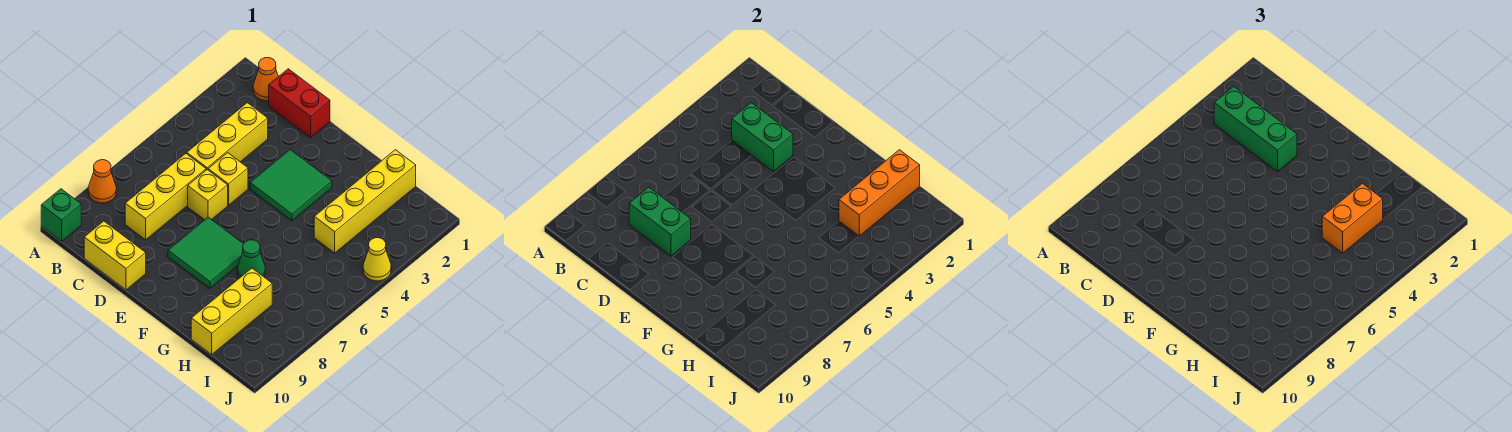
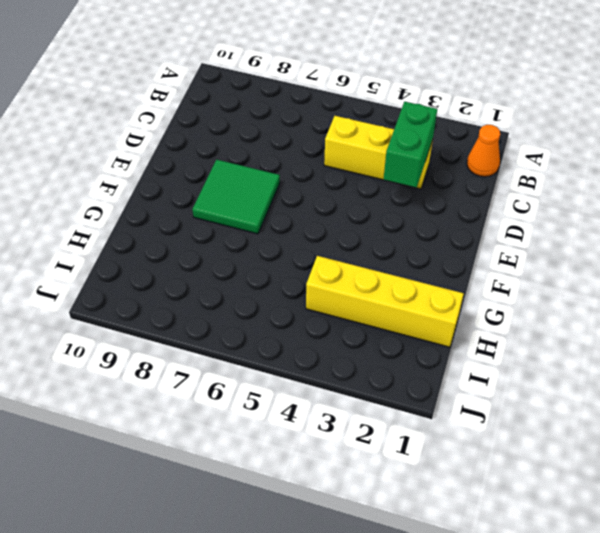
none -> orange cone A8 level 1
none -> green brick A10 level 1
none -> red brick C1:D1 level 1

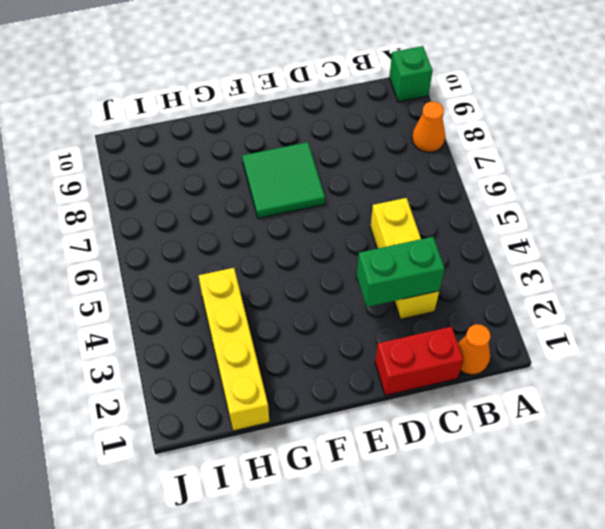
none -> yellow brick C6:C8 level 1
none -> yellow brick C10:D10 level 1
none -> yellow brick D5 level 1

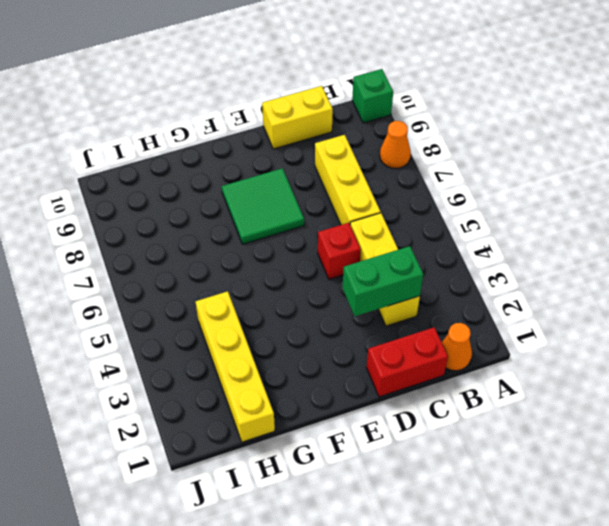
red brick D5 level 1 -> yellow brick D5 level 1
none -> yellow brick D6 level 1
none -> green tile E3:F4 level 1
none -> green cone G7 level 1

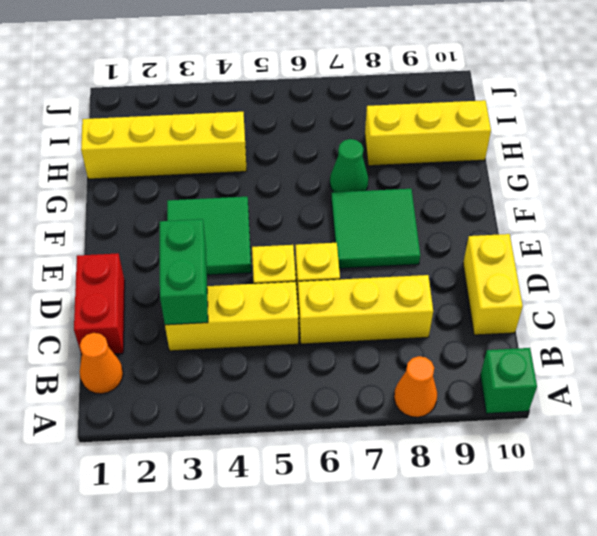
none -> yellow cone J4 level 1
none -> green brick C8:D8 level 2
none -> orange brick H1:H3 level 2

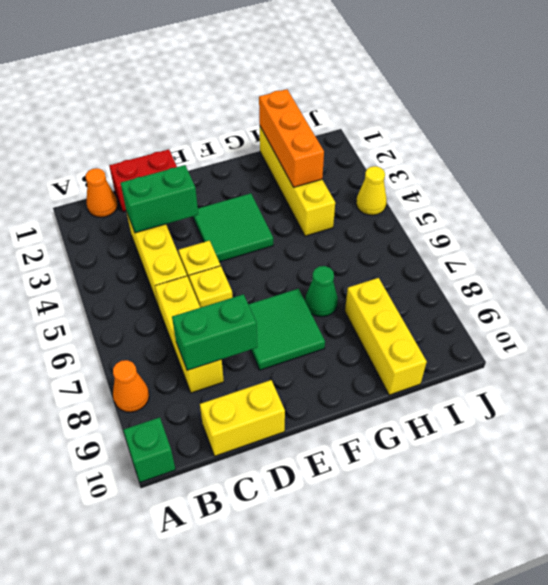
none -> green brick B3:D3 level 3
none -> orange brick H3:H4 level 3

